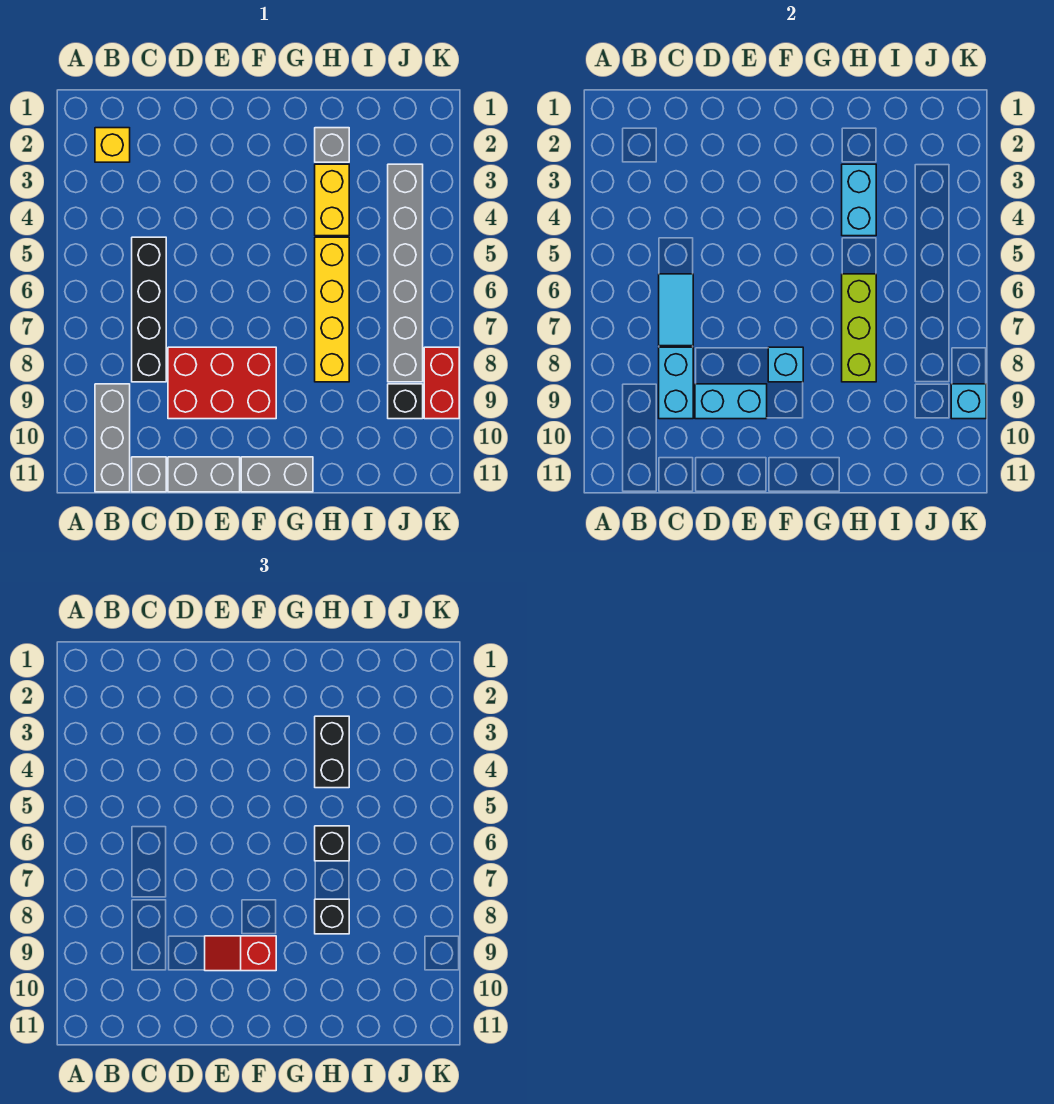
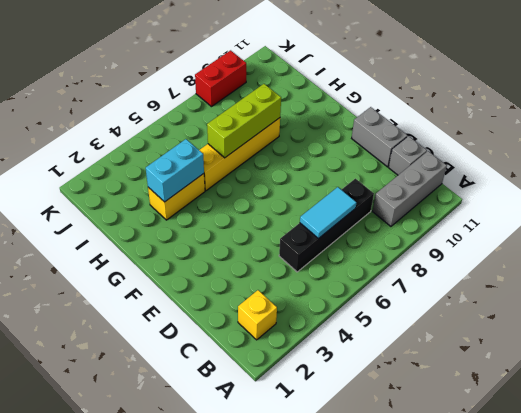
none -> red brick D8:F9 level 1
none -> grey brick F11:G11 level 1
none -> grey brick H2 level 1

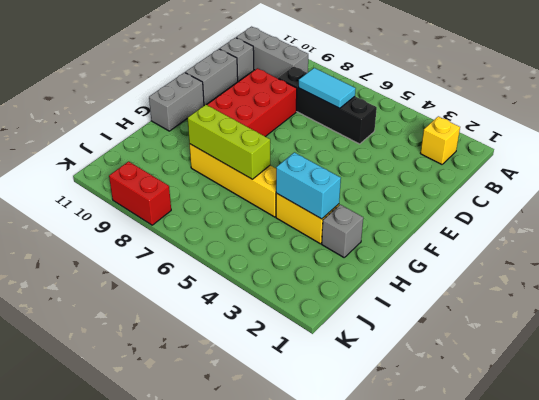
none -> grey brick J3:J8 level 1
none -> black brick J9 level 1
none -> cyan brick C8:C9 level 2

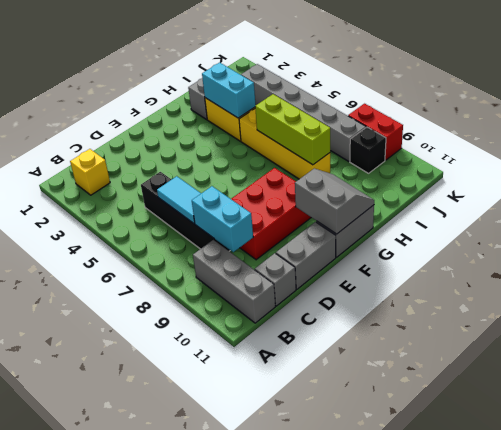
grey slope F10:G11 level 2 top F -> none
none -> cyan brick D9:E9 level 2
none -> cyan brick F8 level 2
none -> cyan brick K9 level 2

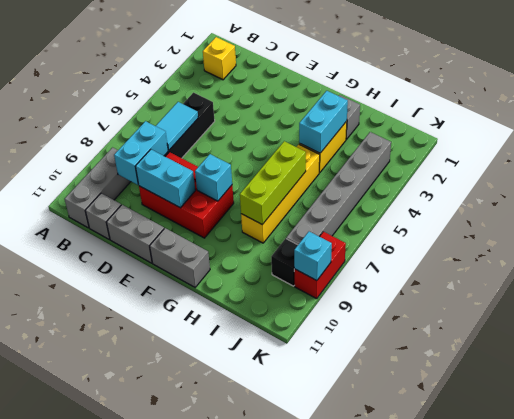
none -> red slope E9:F9 level 3 top F
none -> black brick H3:H4 level 3
none -> black brick H6 level 3

